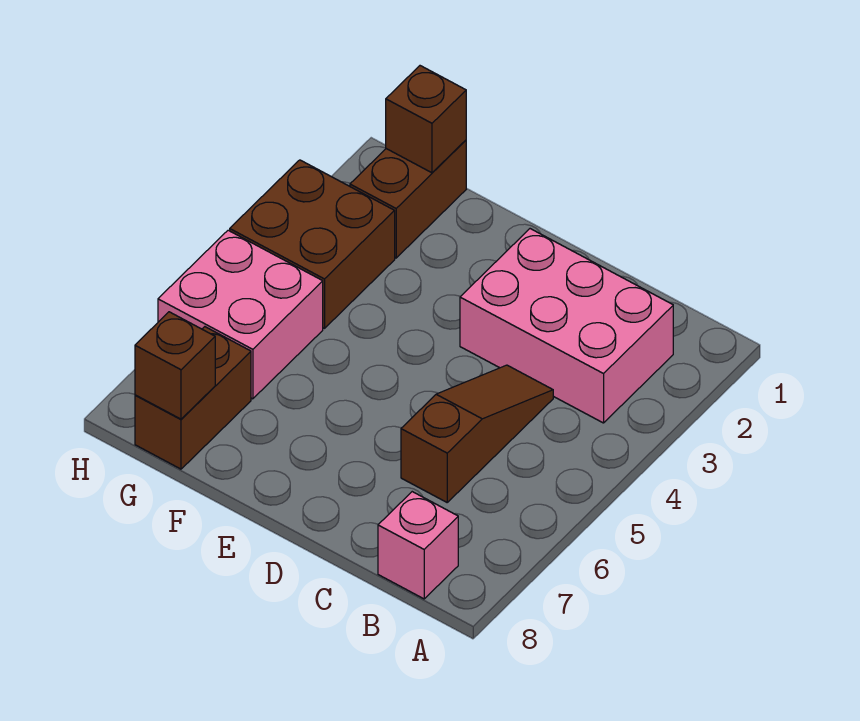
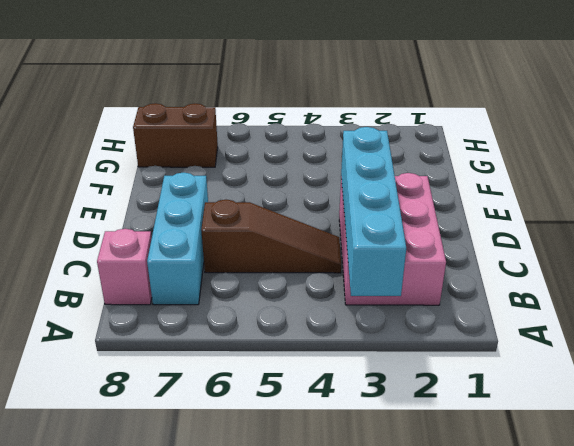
cyan brick A3:D3 level 2 -> none
cyan brick B7:D7 level 1 -> none
none -> brown brick G1:G2 level 1
none -> brown brick G3:H4 level 1

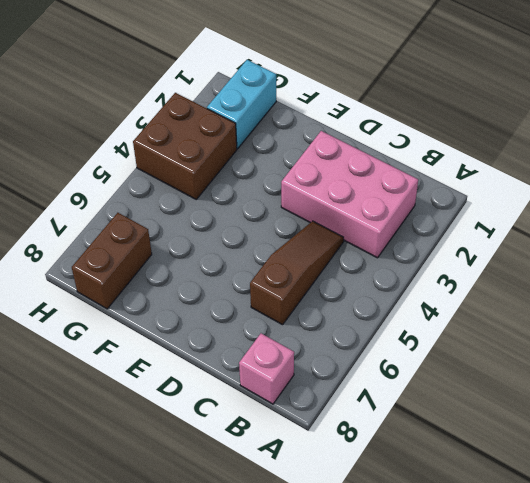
cyan brick G1:G2 level 1 -> brown brick G1:G2 level 1
none -> pink brick G5:H6 level 1
none -> brown brick G1 level 2

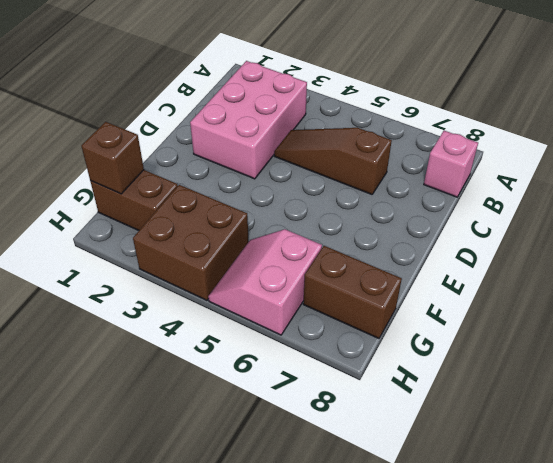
pink slope G5:H6 level 1 top 6 -> pink brick G5:H6 level 1
none -> brown brick G8 level 2

